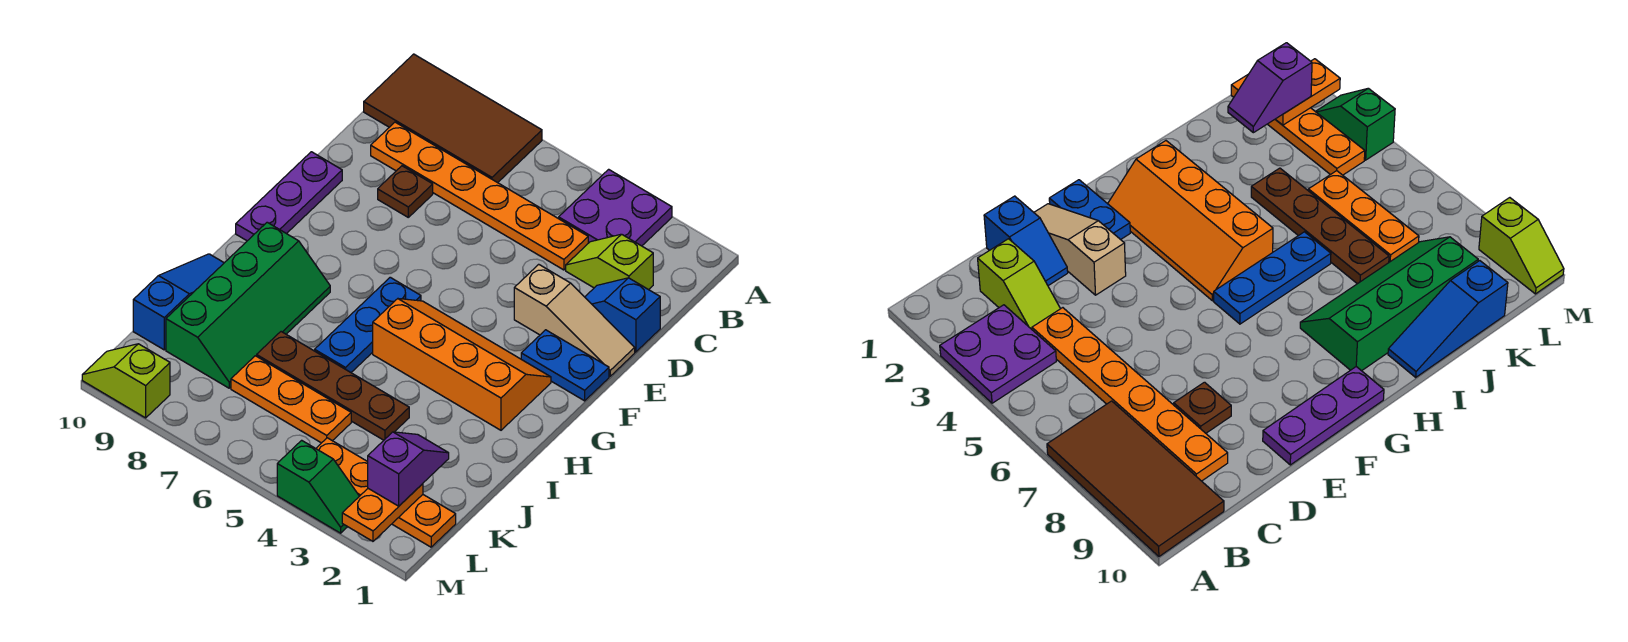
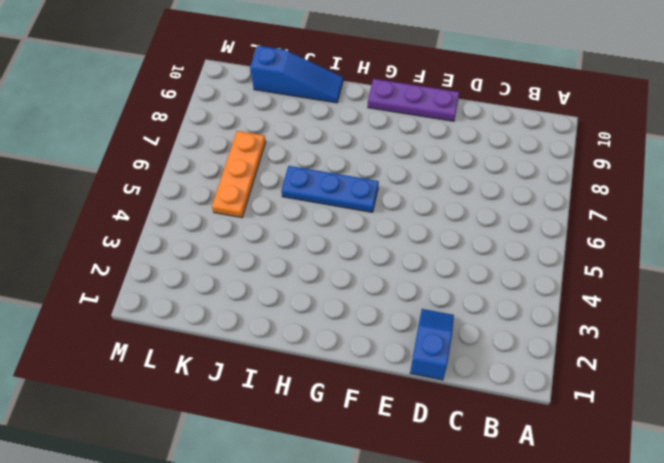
none -> purple plate A3:B4 level 1
none -> brown tile A7:B10 level 1
none -> lime slope C2:C3 level 1 top 2

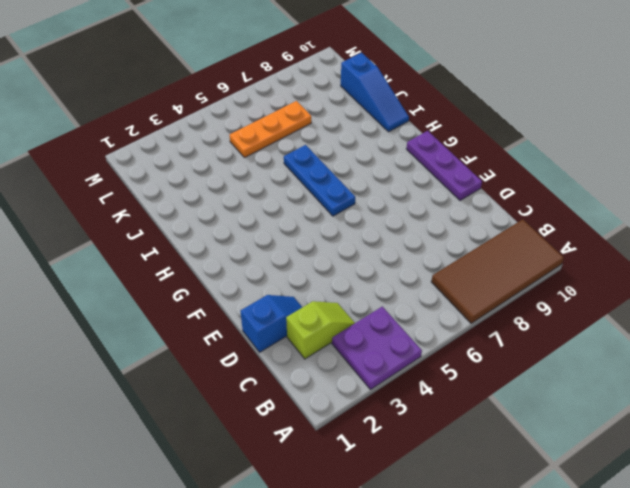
none -> orange plate C4:C9 level 1
none -> brown plate D8 level 1
none -> tan slope E1:E3 level 1 top 3

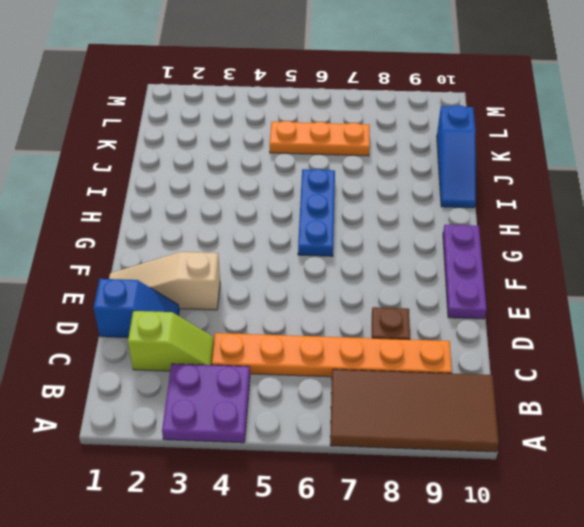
none -> blue plate F1:F2 level 1
none -> orange slope G2:H5 level 1 top H
none -> green slope H8:K9 level 1 top 9

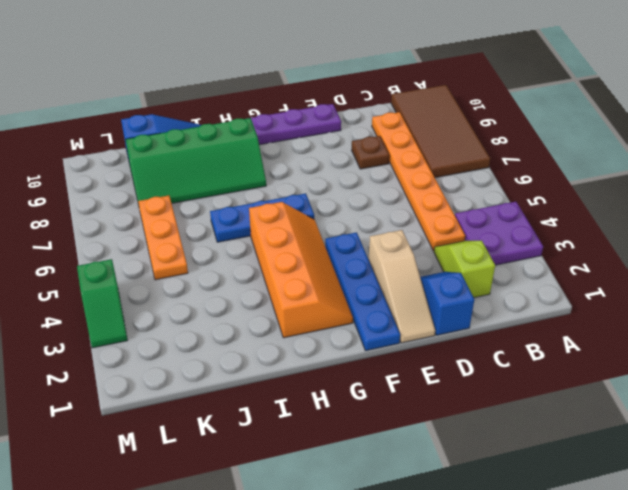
blue plate F1:F4 level 1 -> blue plate F1:F2 level 1
none -> brown plate J4:J7 level 1
none -> orange plate L1:L4 level 1
none -> lime slope M9:M10 level 1 top 9

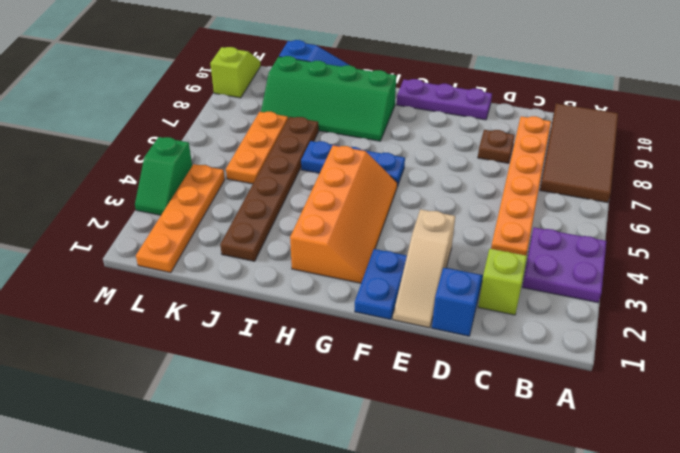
brown plate J2:J7 level 1 -> brown plate J4:J7 level 1
none -> orange plate L2:M2 level 2
none -> purple slope K2:L2 level 3 top L

